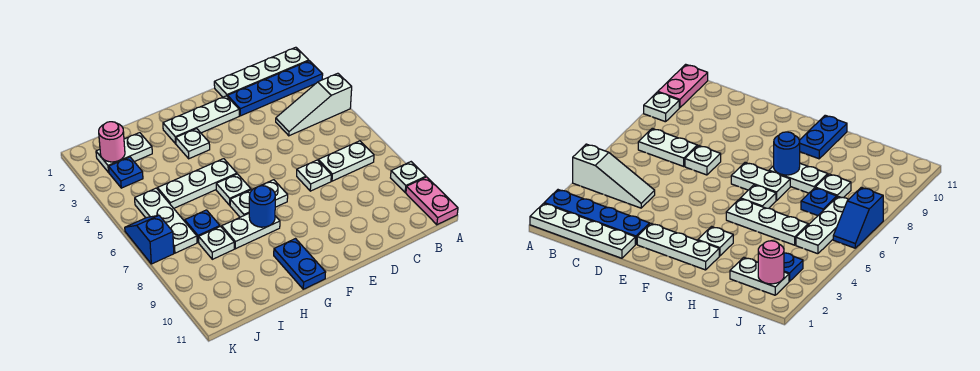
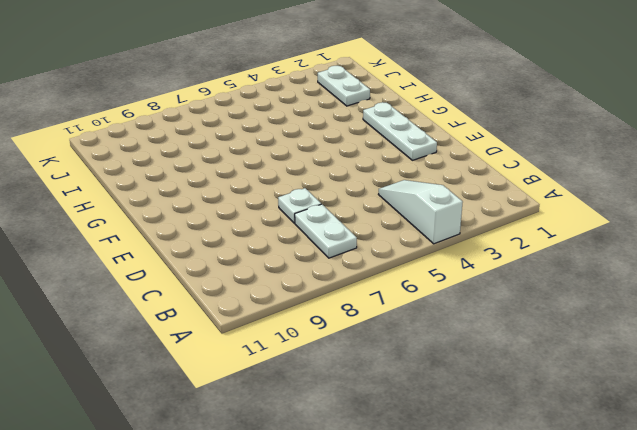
none -> white plate A1:D1 level 1
none -> blue plate A2:D2 level 1
none -> white plate A9 level 1

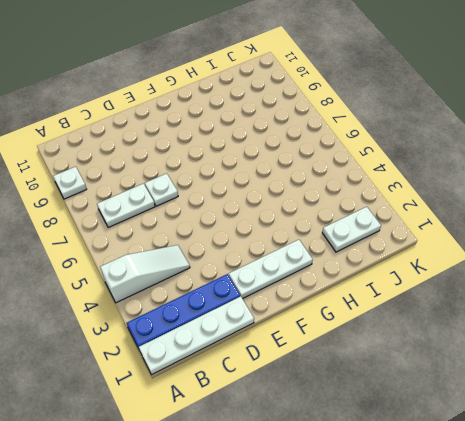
none -> pink plate A10:A11 level 1
none -> white plate F7:G7 level 1
none -> white plate G3 level 1

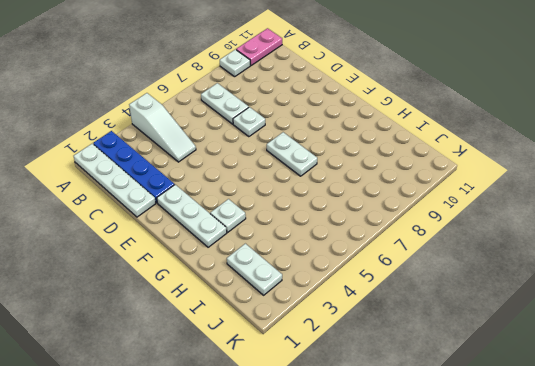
none -> white plate G5:I5 level 1
none -> white plate G6 level 1
none -> white plate G8:H8 level 1

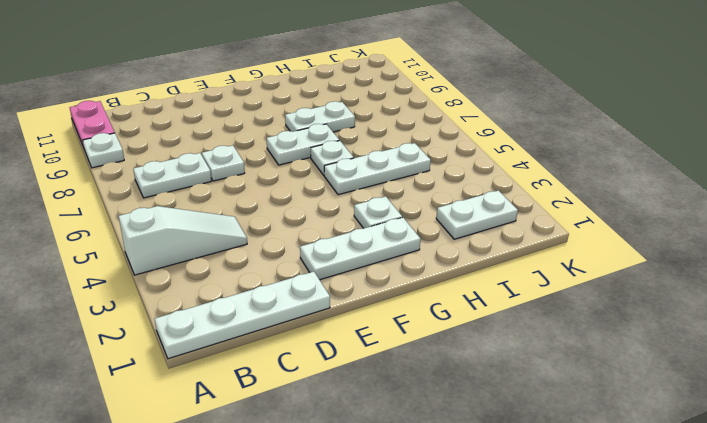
none -> blue plate A2:D2 level 1
none -> blue plate G10:G11 level 1
none -> blue plate I7 level 1

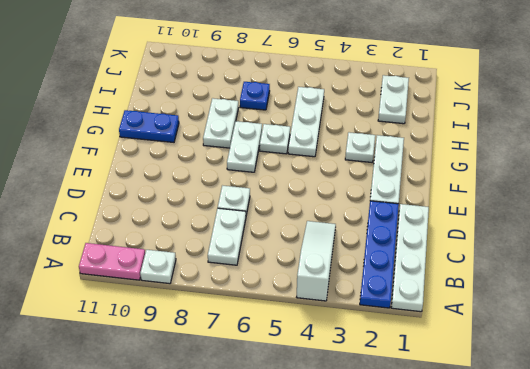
none -> white plate I8 level 1
none -> blue plate J3 level 1
none -> white plate J5:J7 level 1

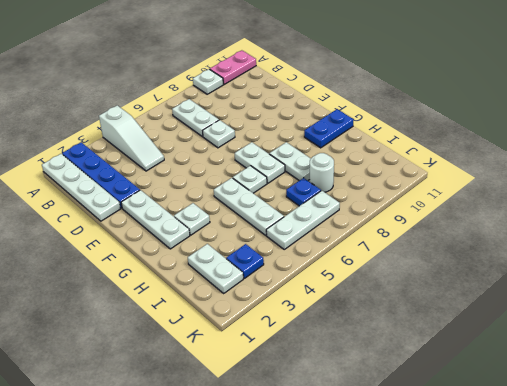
white round brick I8 level 1 -> white plate I8 level 1
none -> blue slope K6:K7 level 1 top 7
none -> blue round brick G8 level 2
none -> pink round brick J2 level 2

